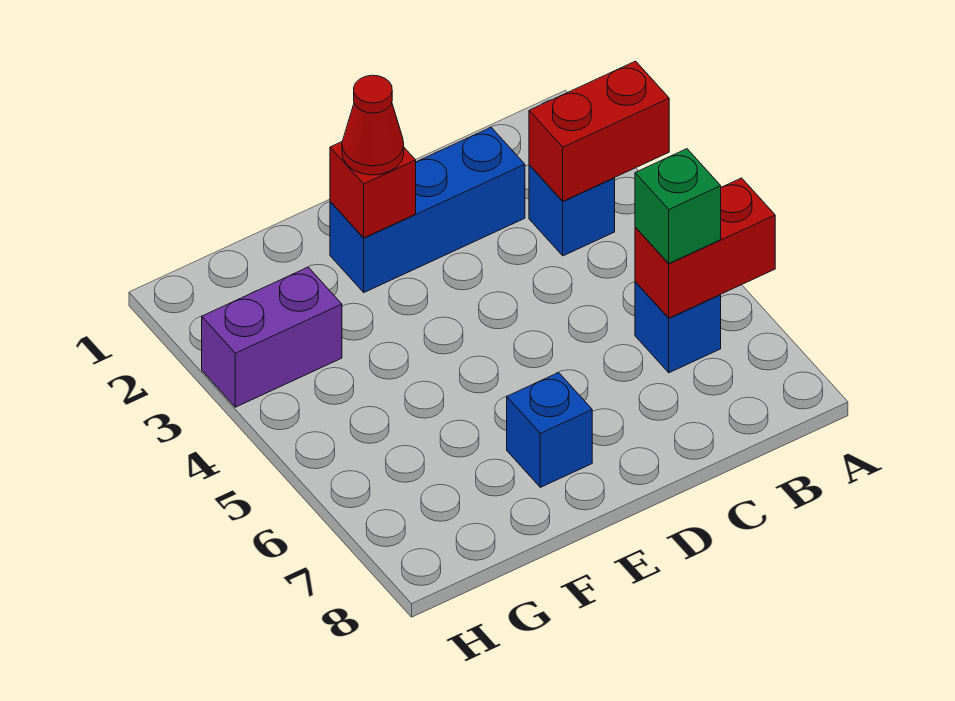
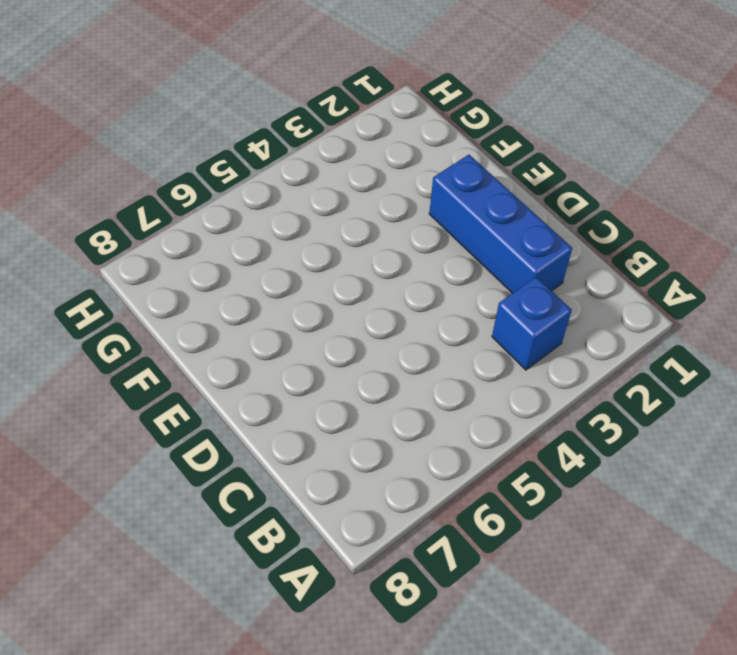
none -> blue brick B6 level 1
none -> blue brick E7 level 1

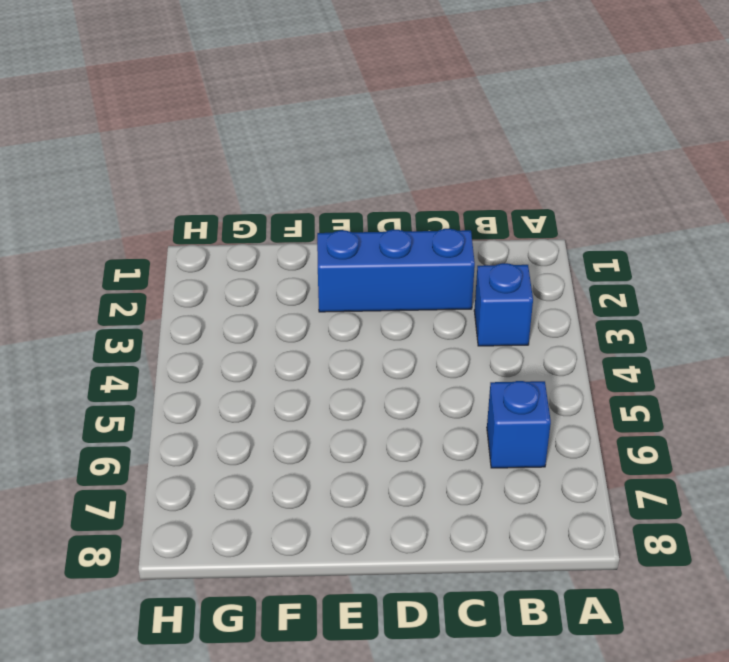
none -> blue brick E7 level 1
none -> purple brick G3:H3 level 1

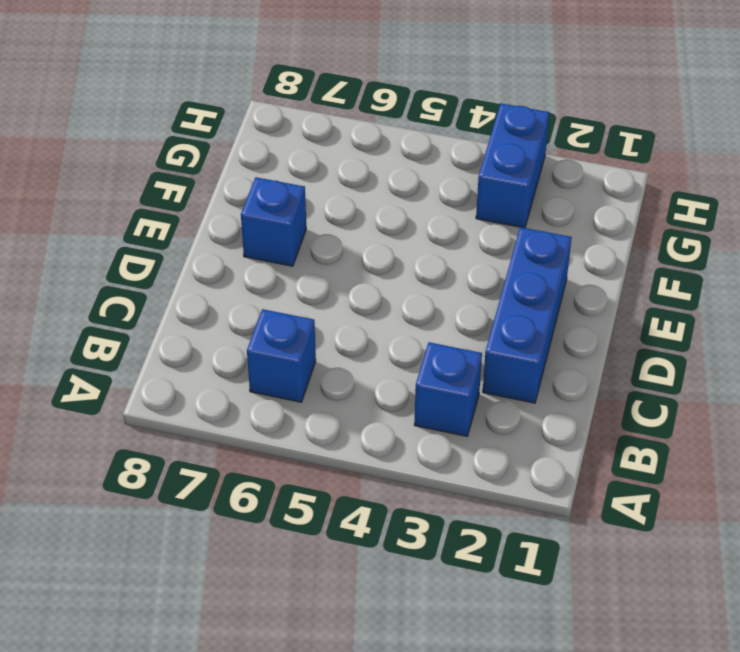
blue brick G3:H3 level 1 -> purple brick G3:H3 level 1
none -> red brick A3:B3 level 2
none -> red brick A6:B6 level 2

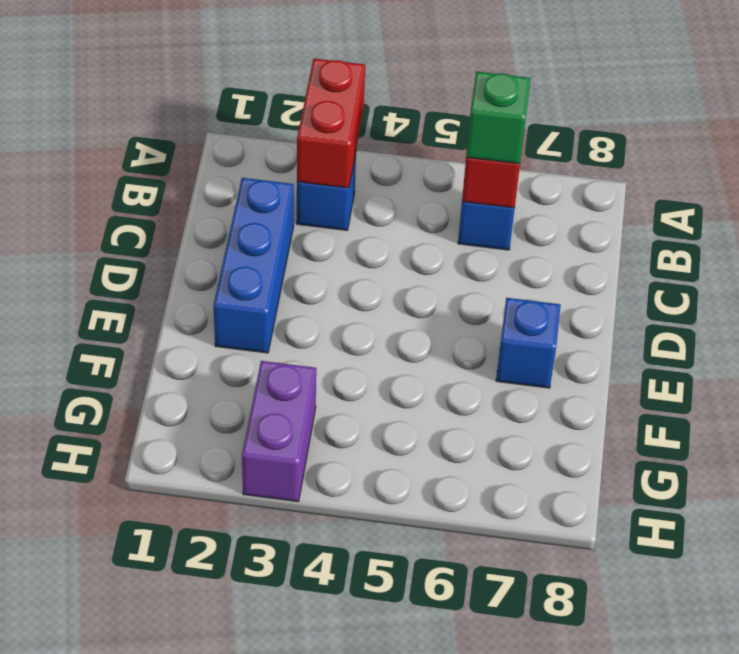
none -> red brick E2 level 2
none -> red cone E2 level 3

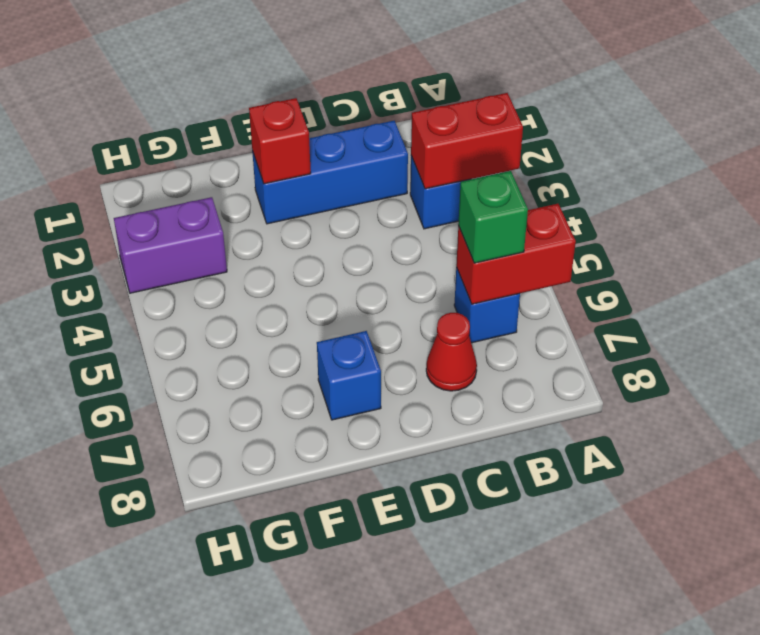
red cone C7 level 1 -> red cone E2 level 3

